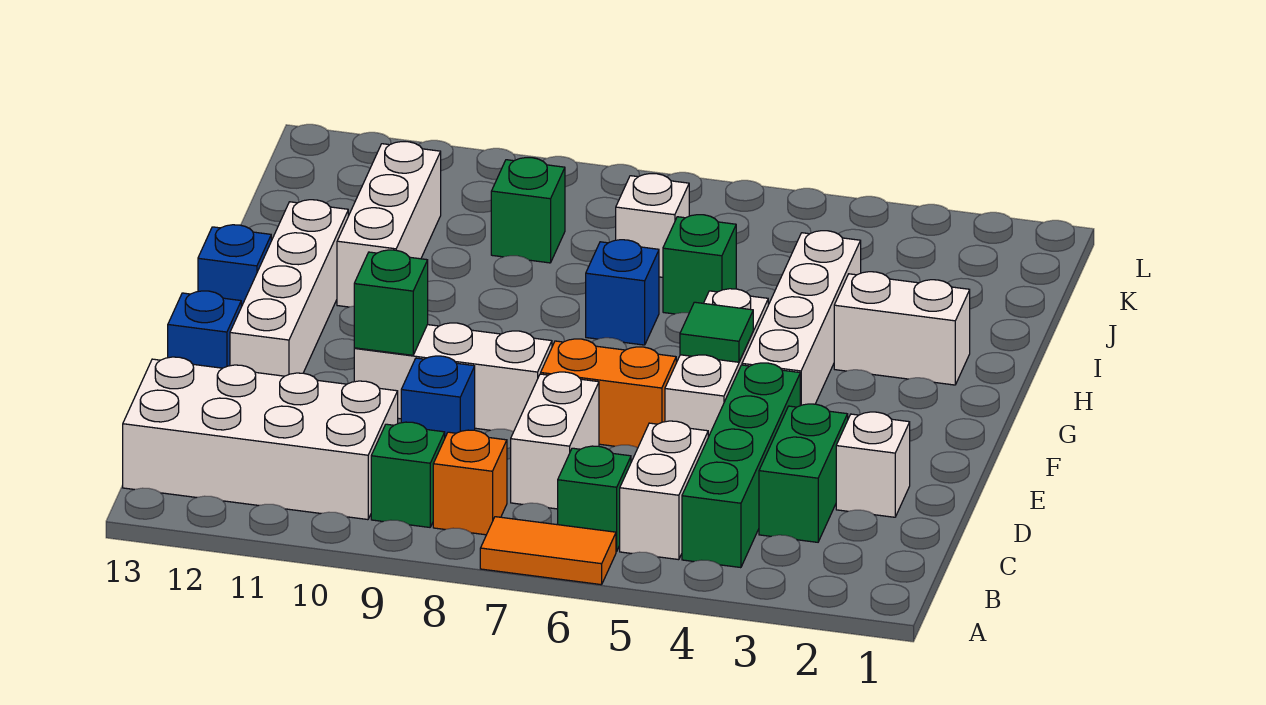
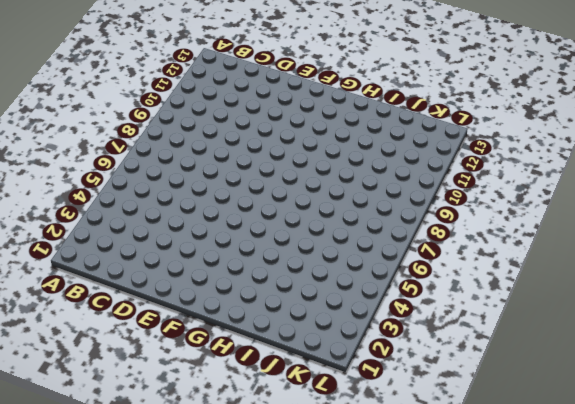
none -> orange tile A6:A7 level 1
none -> green brick B4:E4 level 1
none -> white brick B5:C5 level 1

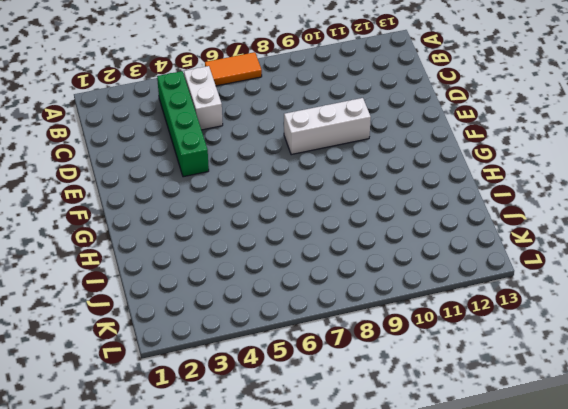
none -> green brick B6 level 1
none -> orange brick B8 level 1
none -> green brick B9 level 1

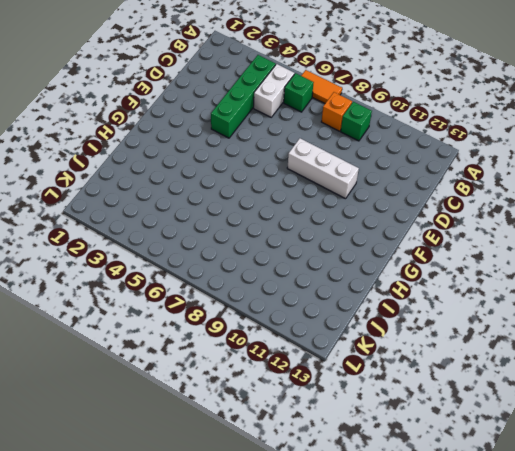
none -> white brick B10:C13 level 1
none -> green brick C3:D3 level 1
none -> white brick C7:D7 level 1

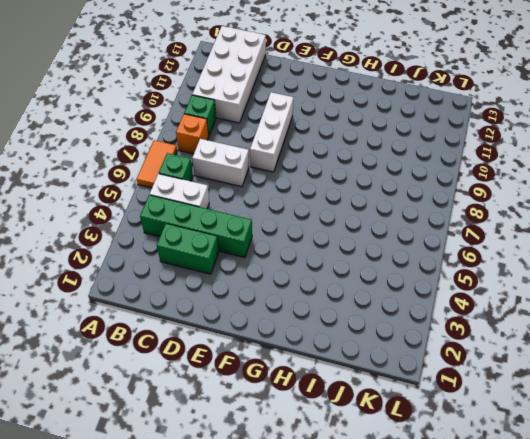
none -> white brick D2 level 1
none -> blue brick D9 level 1
none -> white brick E5:G5 level 1

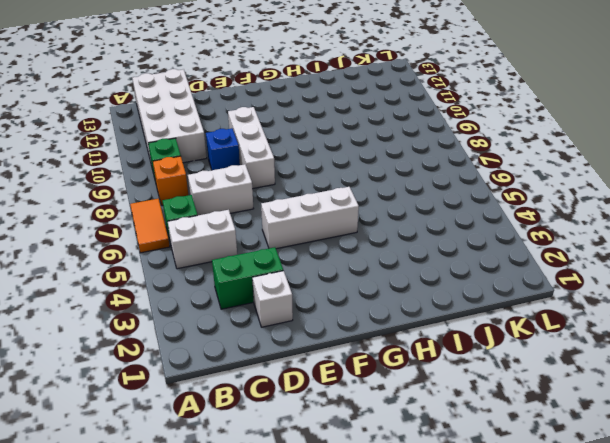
none -> green brick B4:E4 level 1
none -> orange brick E6:E7 level 1
none -> white brick E12:H12 level 1

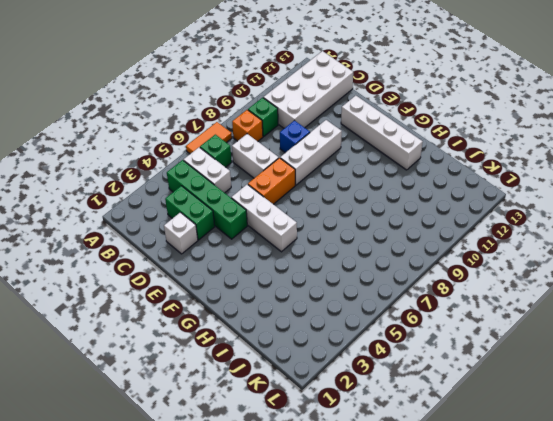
none -> blue brick E13 level 1
none -> white brick F4:I4 level 1
none -> blue brick G13 level 1

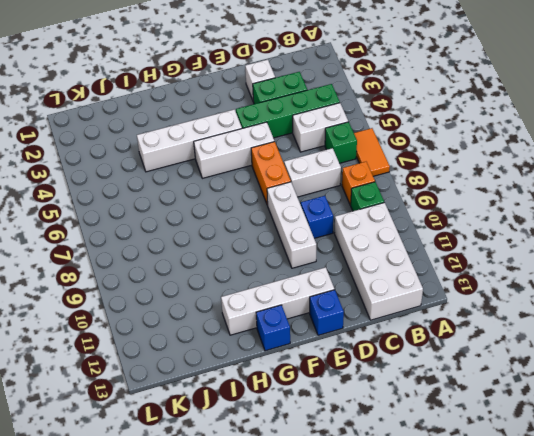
none -> white brick H2:H3 level 1
none -> blue brick H7 level 1
none -> white brick H11:J11 level 1

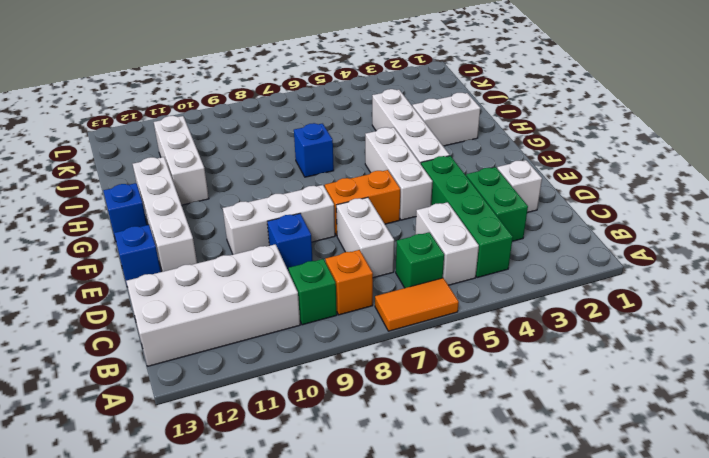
none -> green brick I6 level 1
none -> white brick J7 level 1
none -> green brick J9 level 1

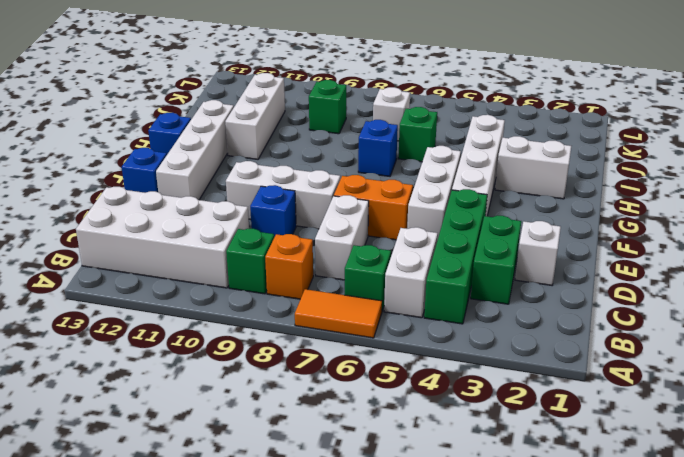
none -> green brick E10 level 2
none -> green tile F5 level 2

